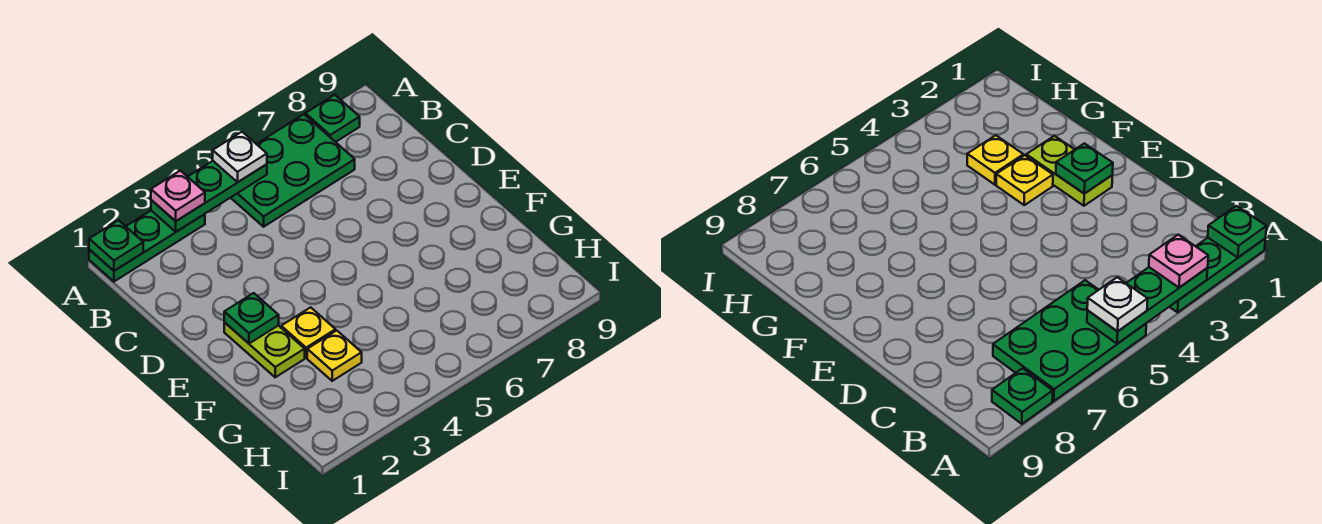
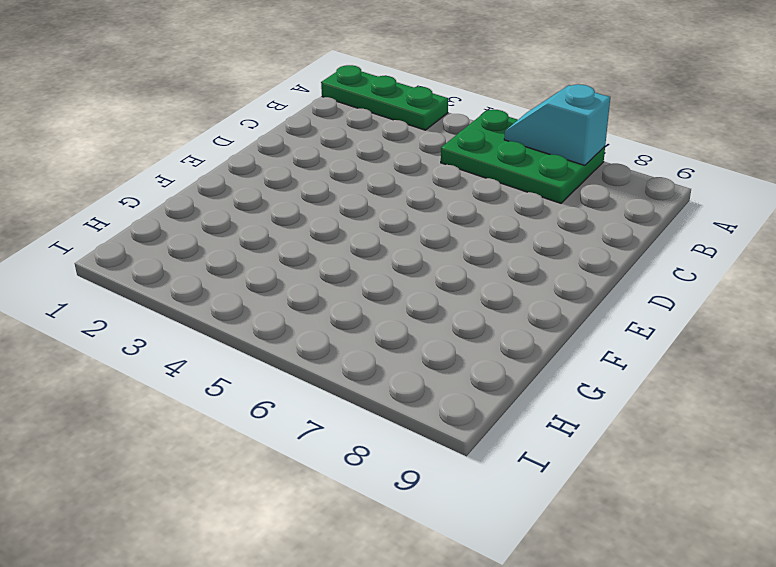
cyan slope A6:A7 level 2 top 7 -> none
none -> green plate A8 level 1
none -> lime plate E2:F2 level 1

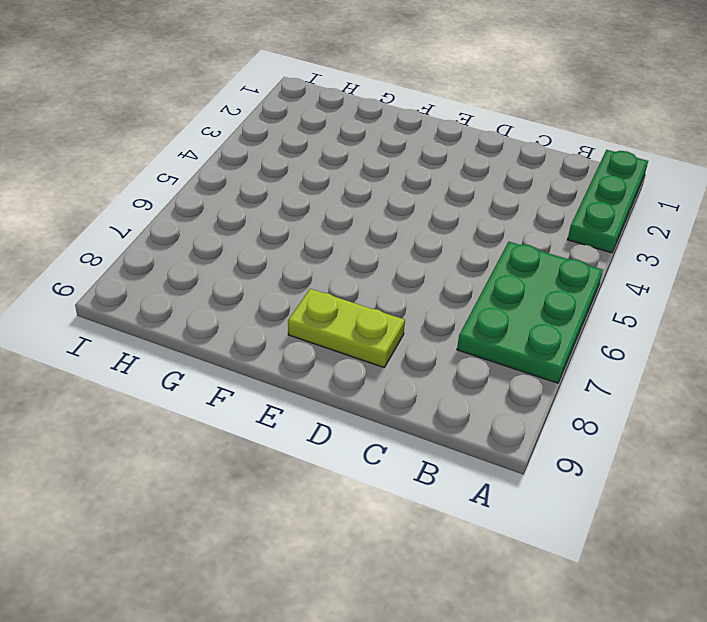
lime plate D8:E8 level 1 -> lime plate E2:F2 level 1
none -> green plate A8 level 1
none -> yellow plate F3 level 1

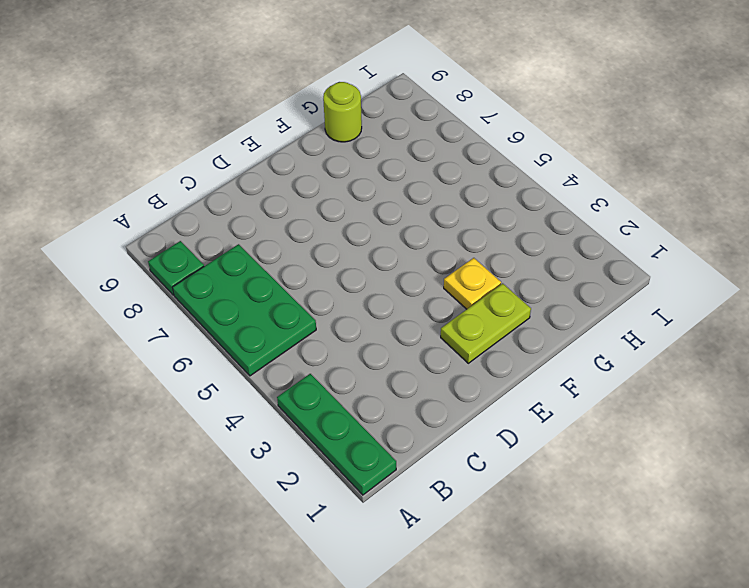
lime round brick G9 level 1 -> none
none -> yellow plate G3 level 1
none -> green plate A1 level 2

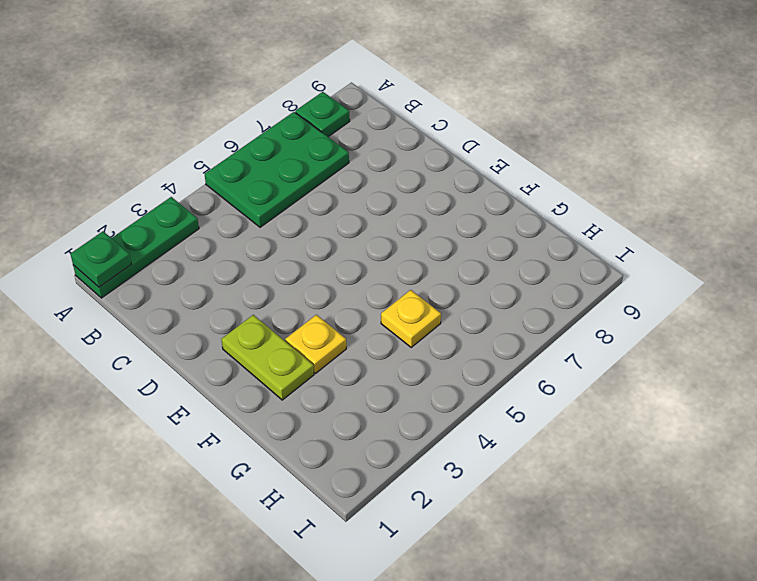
yellow plate G5 level 1 -> yellow plate G3 level 1
none -> green plate A3:A5 level 2
none -> green plate E2 level 2

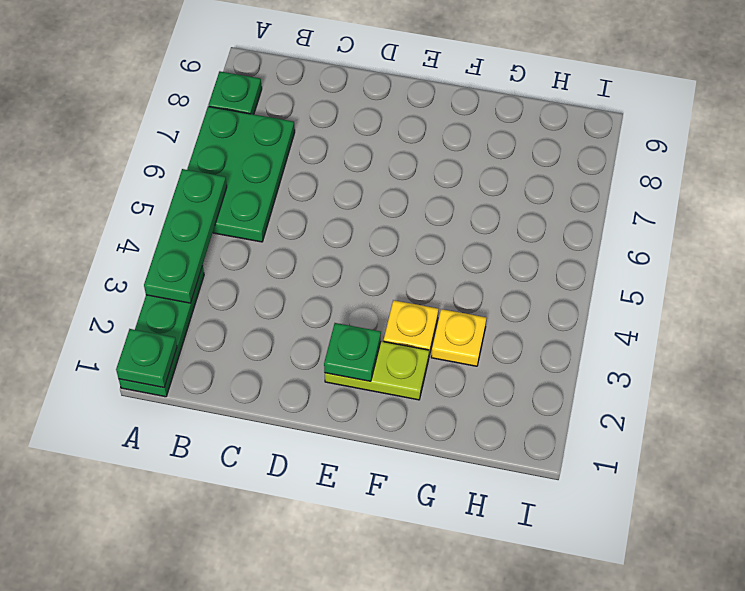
none -> pink plate A3 level 3
none -> white plate A5 level 3

